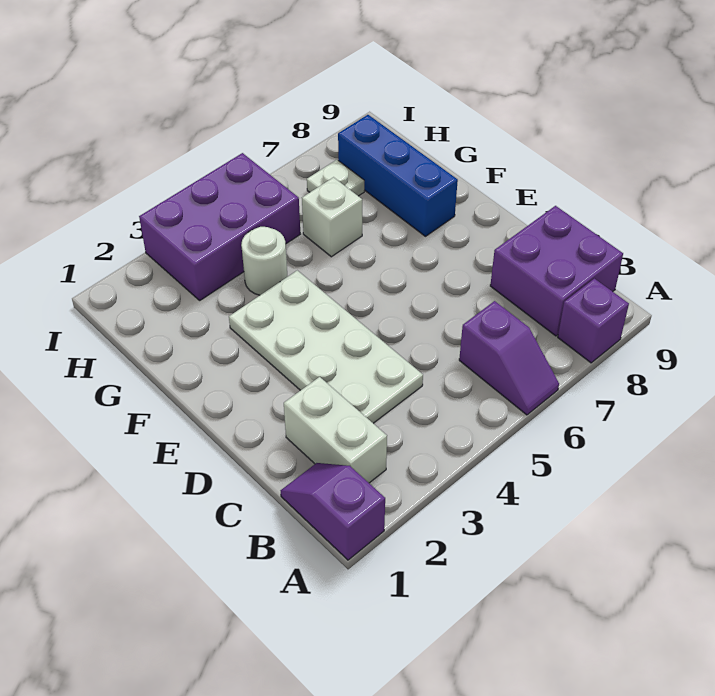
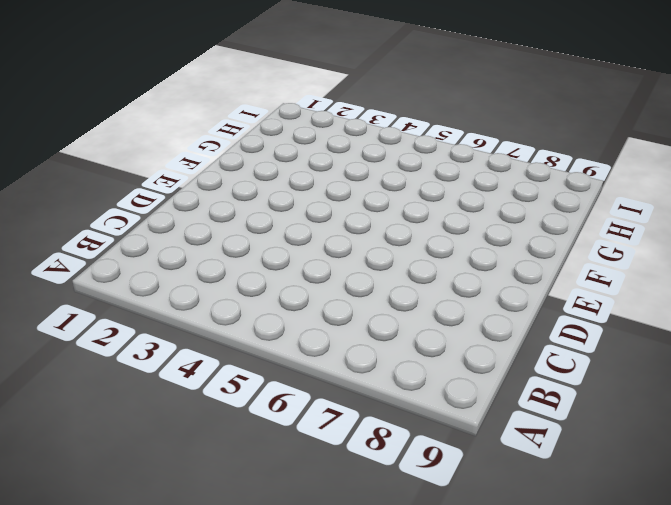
none -> purple slope A1:B1 level 1 top A
none -> purple slope A6:B6 level 1 top B

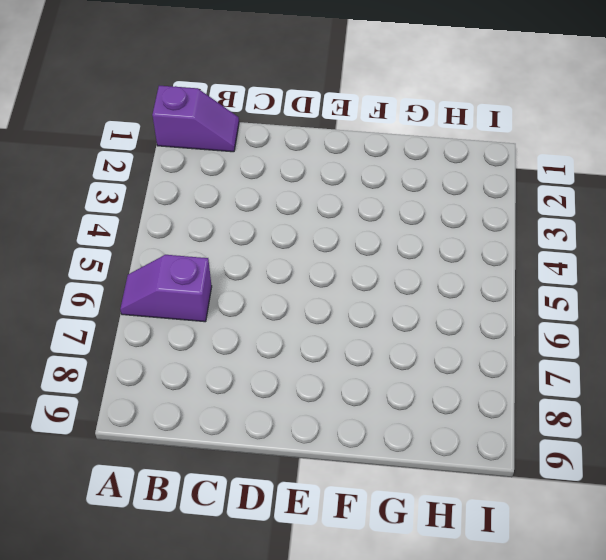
none -> purple brick A8 level 1
none -> white brick B2:C2 level 1

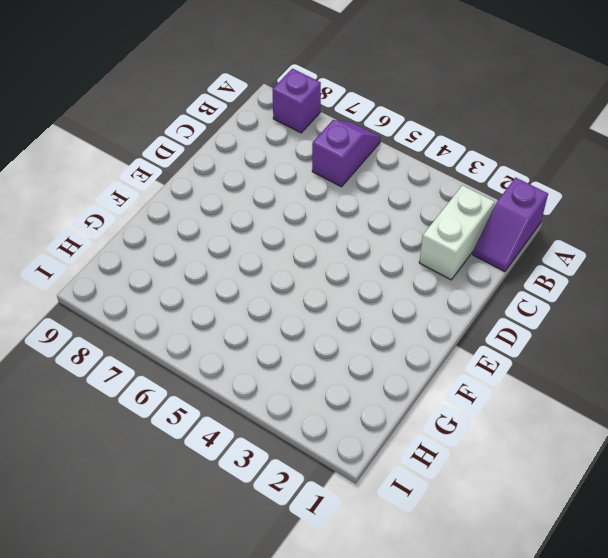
none -> purple brick B8:C9 level 1
none -> white plate C3:F4 level 1

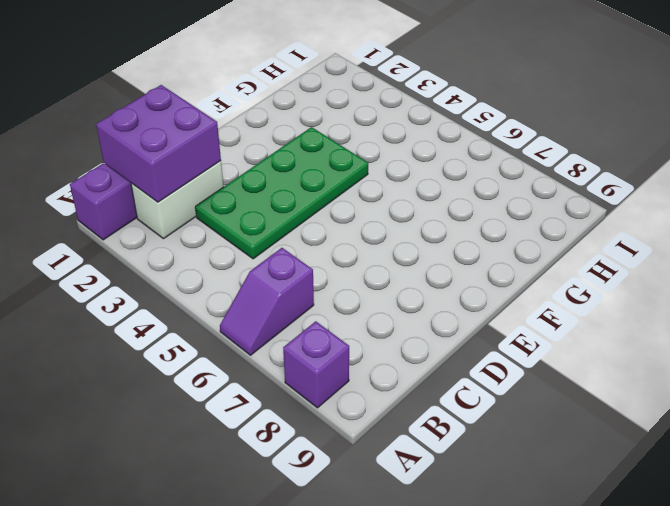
purple brick B1:C2 level 2 -> purple brick B8:C9 level 1
green plate C3:F4 level 1 -> white plate C3:F4 level 1
none -> blue brick F8:H8 level 1
none -> white round brick G4 level 1

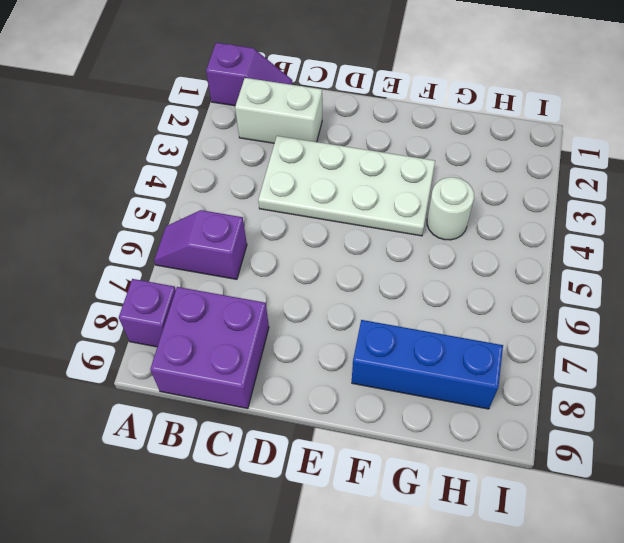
none -> white brick G6 level 1
none -> purple brick H3:I5 level 1

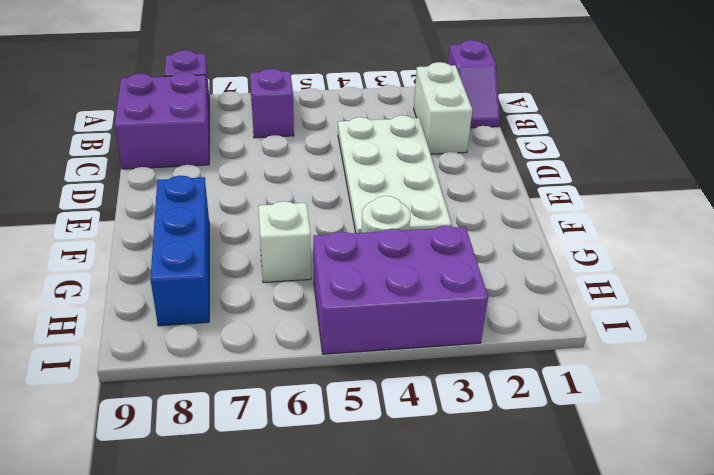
none -> white plate H7 level 1

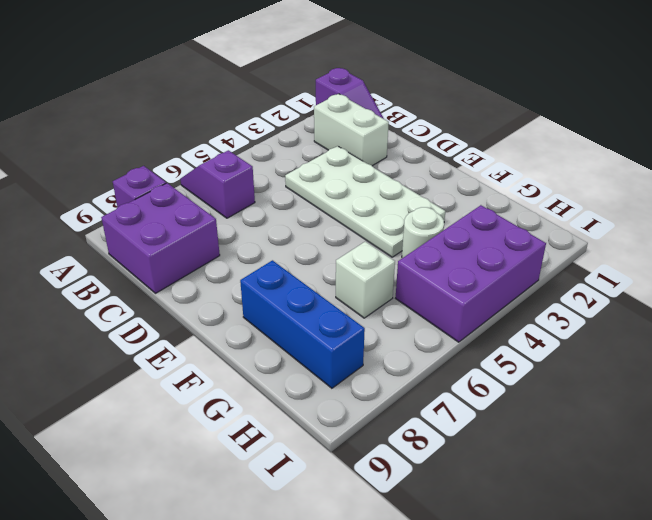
none -> white plate H7 level 1

